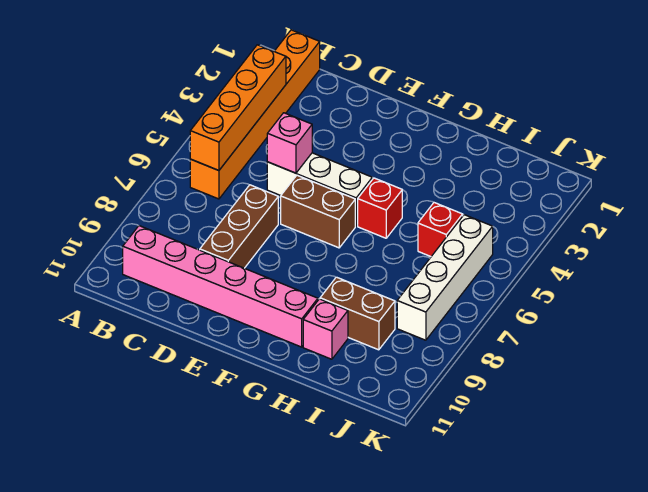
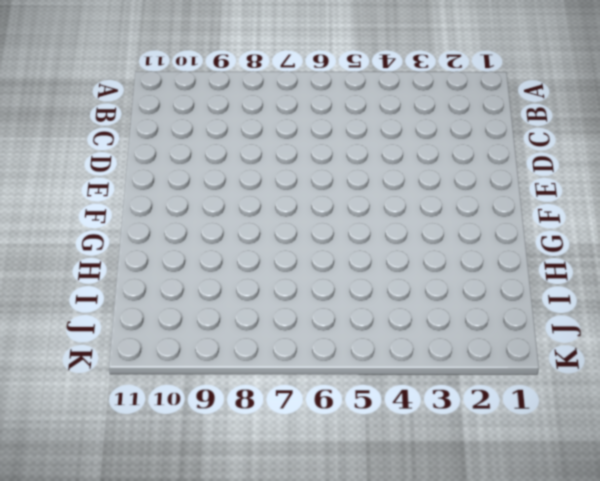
none -> orange brick B1:B6 level 1
none -> pink brick B10:G10 level 1
none -> white brick D5:F5 level 1

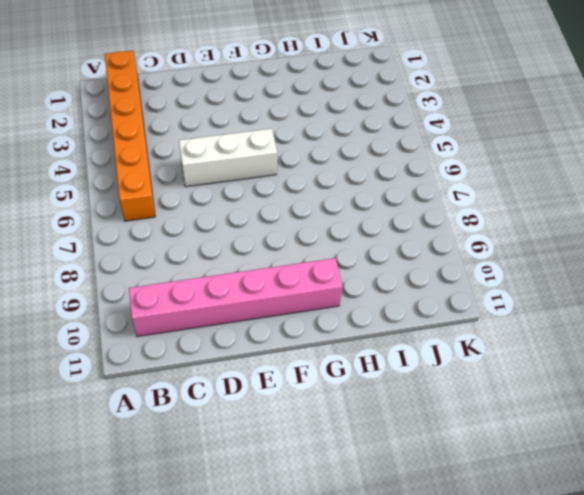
none -> brown brick D7:D9 level 1
none -> brown brick E6:F6 level 1
none -> red brick G5 level 1

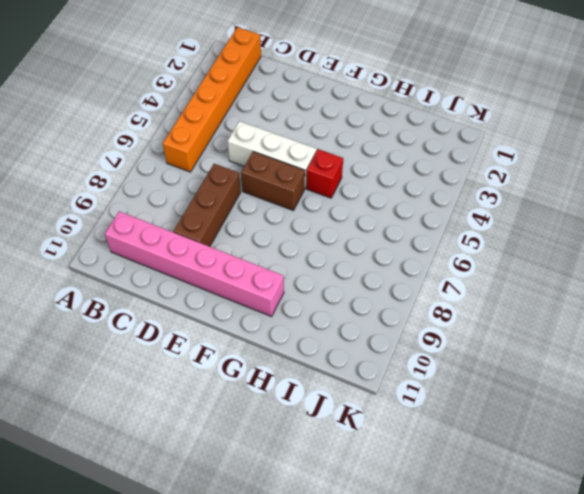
none -> brown brick H9:I9 level 1
none -> pink brick H10 level 1
none -> red brick I5 level 1

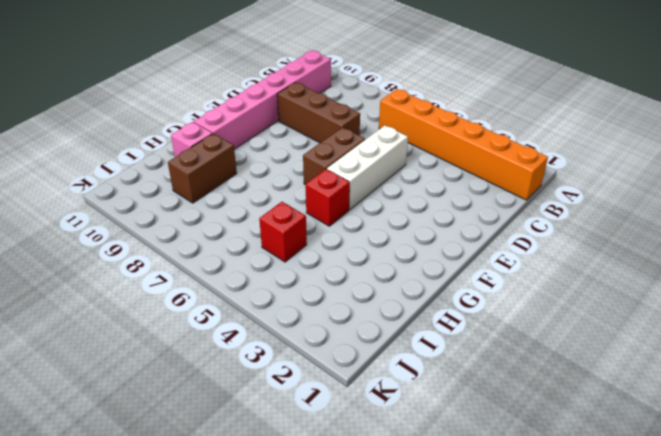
none -> white brick J5:J8 level 1
none -> orange brick B3:B6 level 2
none -> pink brick D5 level 2

